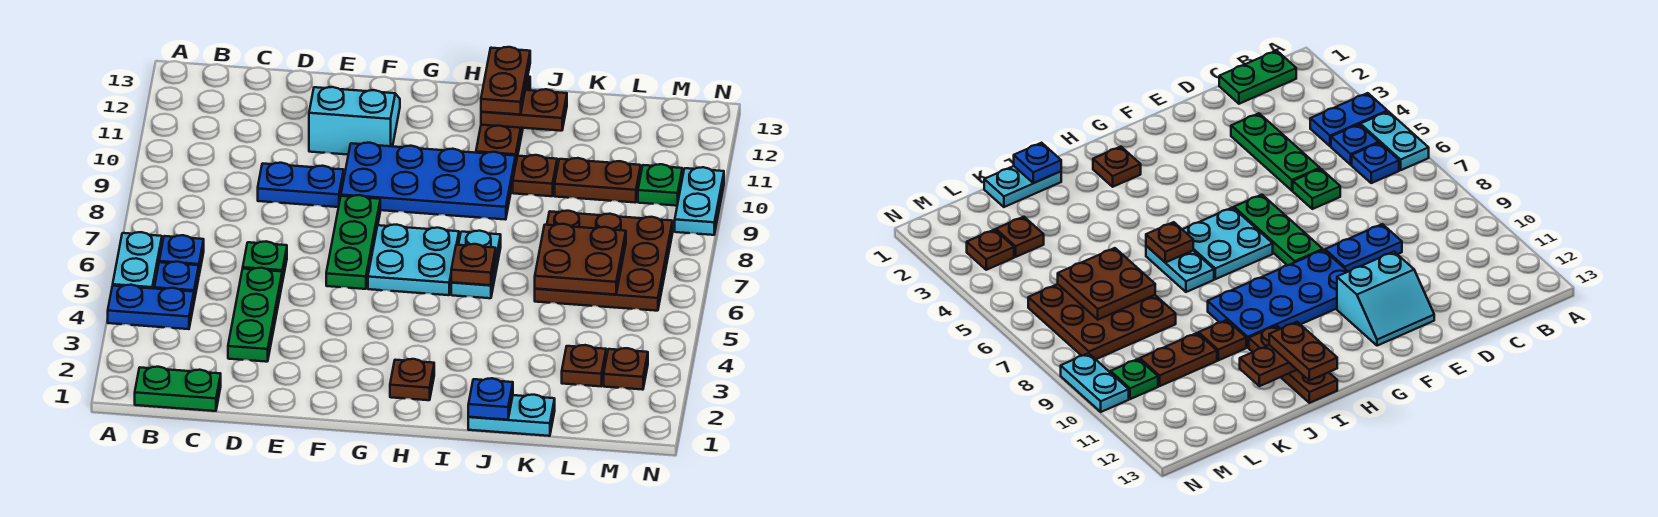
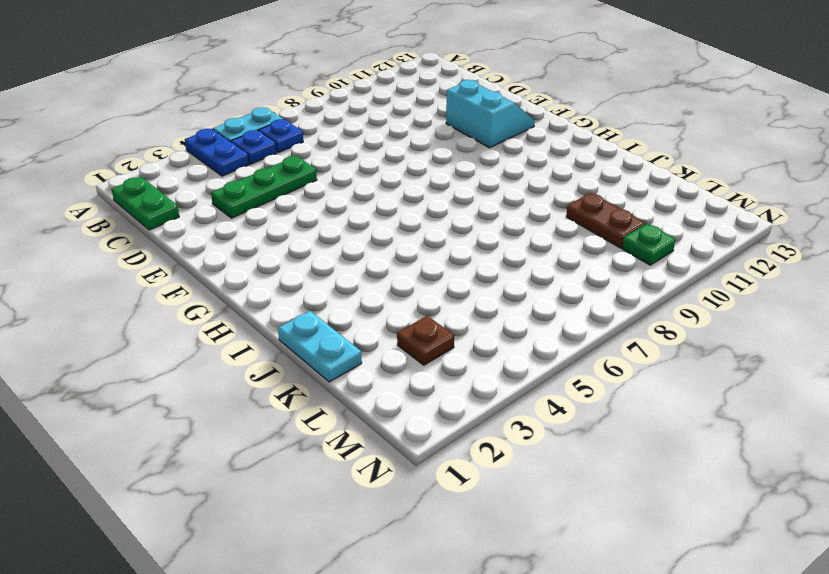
none -> green plate D6 level 1
none -> blue plate D9:E9 level 1
none -> green plate F6:F8 level 1

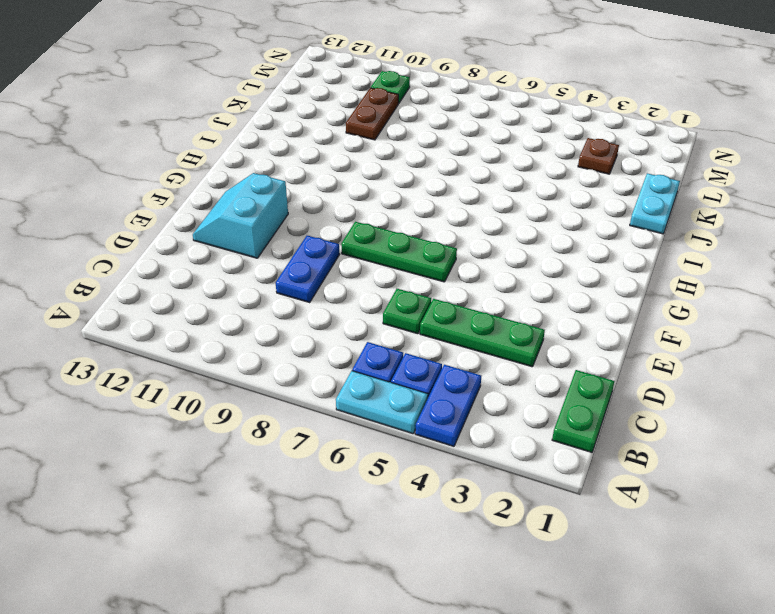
none -> blue plate F9:I10 level 1
none -> cyan plate G6:H7 level 1
none -> brown plate H2 level 1

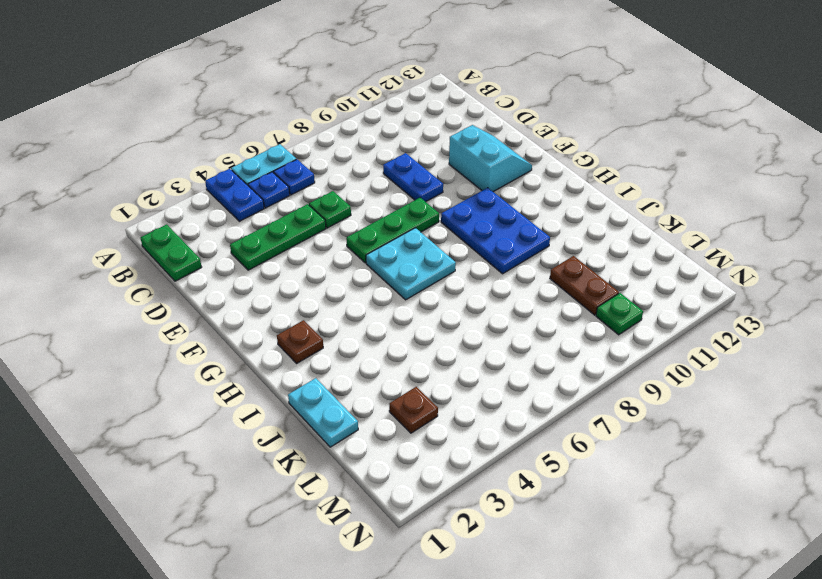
blue plate G9:I10 level 1 -> blue plate F9:I10 level 1
none -> cyan plate I6:I7 level 1
none -> brown plate I11:I13 level 1
none -> brown plate J10 level 1

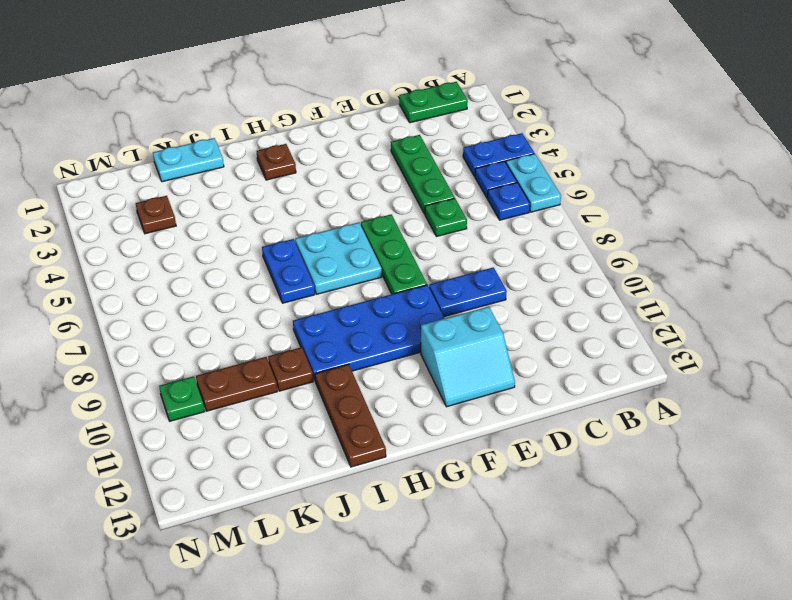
blue plate I6:I7 level 1 -> cyan plate I6:I7 level 1
none -> brown plate K6:M8 level 1
none -> brown plate M3 level 1
none -> cyan plate N9:N10 level 1

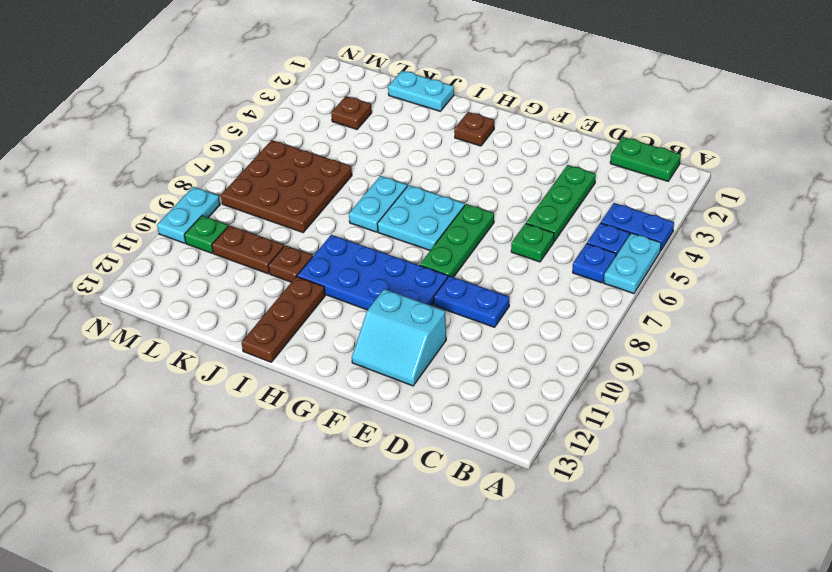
none -> brown plate M3 level 1
none -> brown plate I6 level 2
none -> brown plate I12:J12 level 2

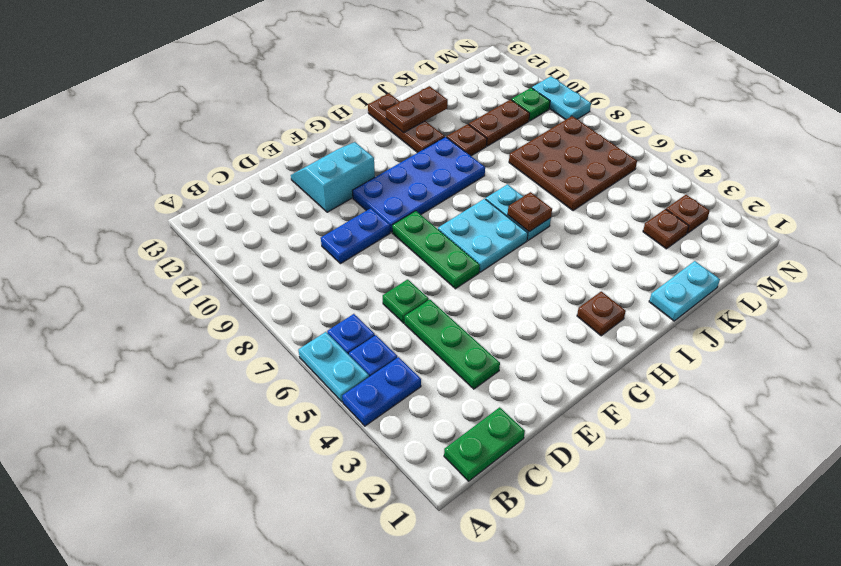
none -> blue plate J1 level 2
none -> brown plate K6:L7 level 2
none -> brown plate I12:I13 level 3

